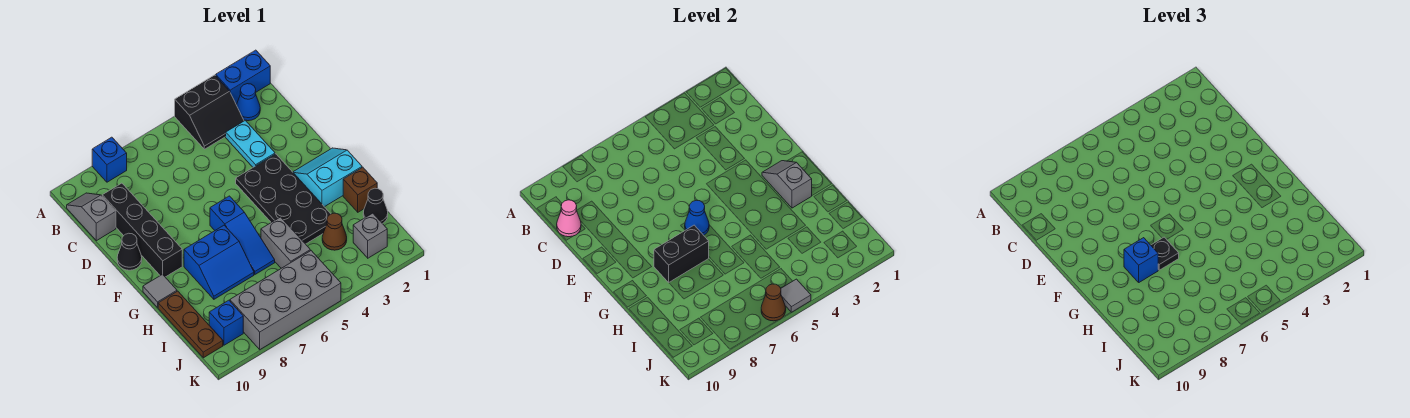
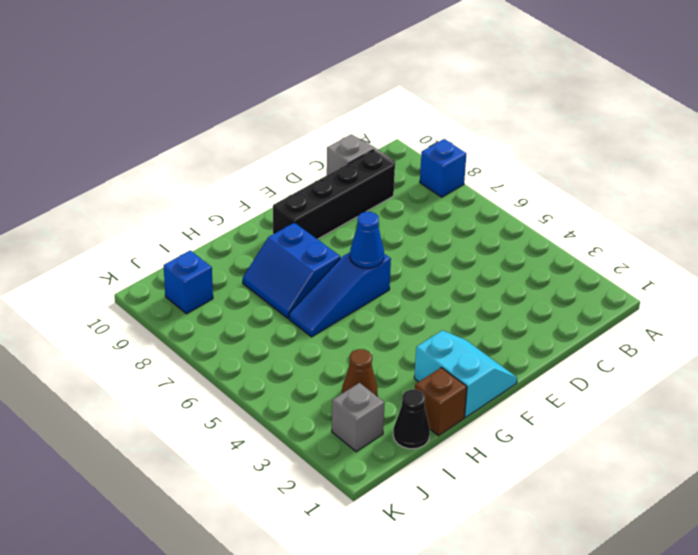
none -> blue brick A1:A2 level 1
none -> black slope A3:B4 level 1 top A
none -> blue cone B2 level 1

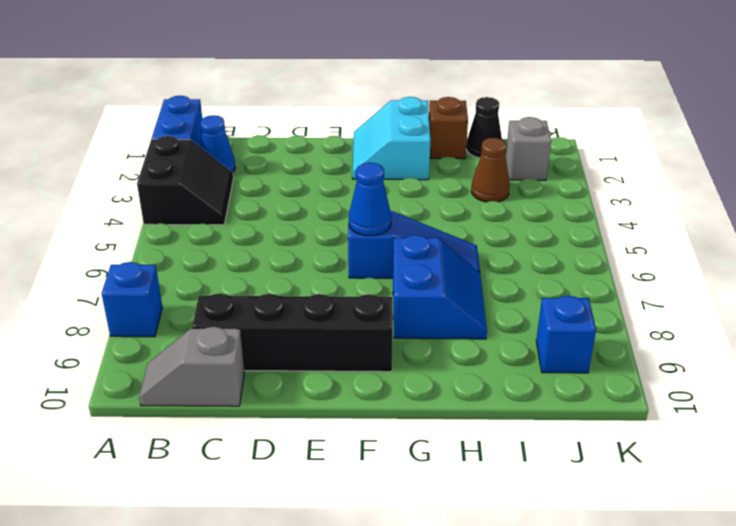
none -> cyan plate C3:D3 level 1
none -> black plate E3:H4 level 1
none -> black cone E10 level 1

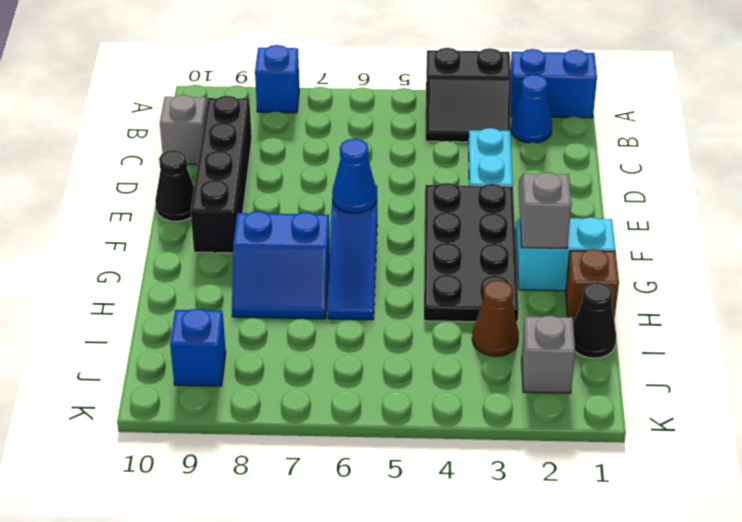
none -> grey tile G10 level 1
none -> grey brick H5:I5 level 1
none -> brown plate H10:J10 level 1

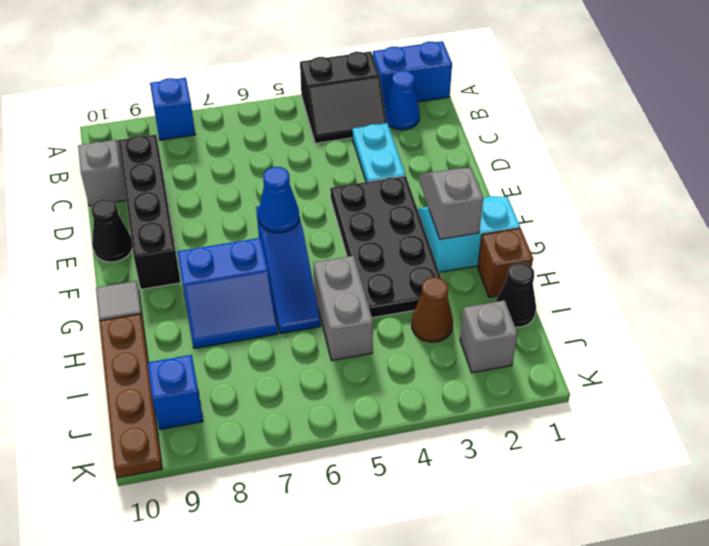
brown plate H10:K10 level 1 -> brown plate H10:J10 level 1
none -> grey brick J5:K8 level 1
none -> pink cone C10 level 2
none -> black brick G7:G8 level 2

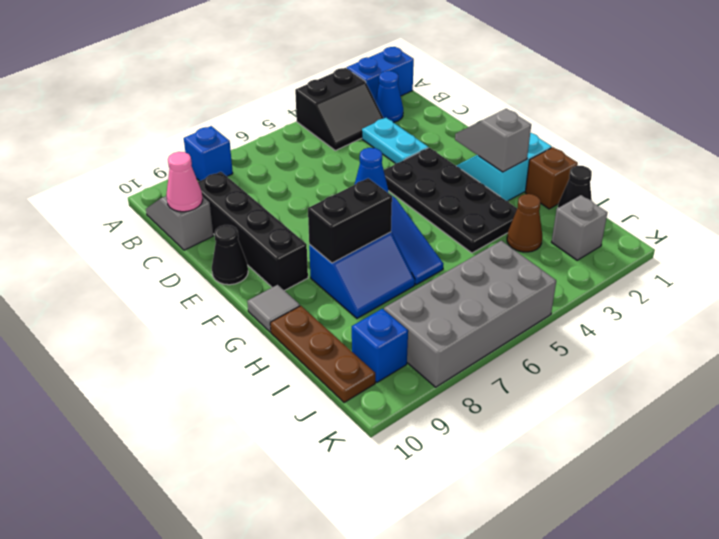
none -> grey brick H5:I5 level 1
none -> grey tile K5 level 2
none -> brown cone K6 level 2

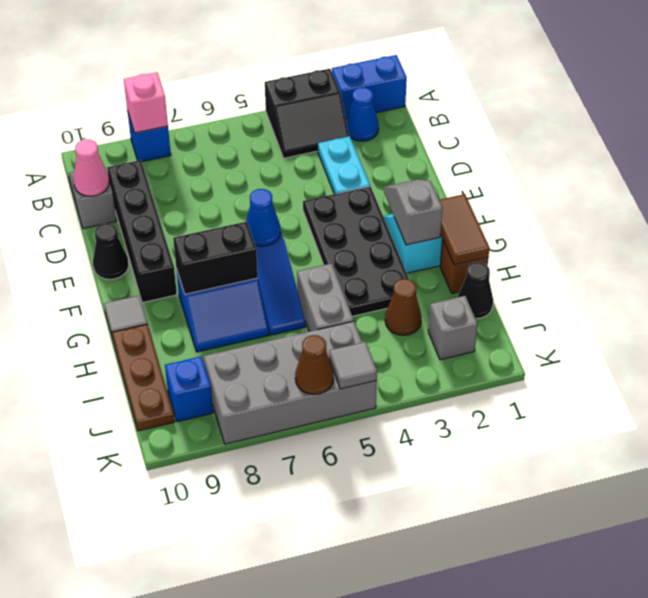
pink brick A8 level 2 -> none
brown tile G1:H1 level 2 -> none
none -> black plate G7 level 3
none -> blue brick G8 level 3

